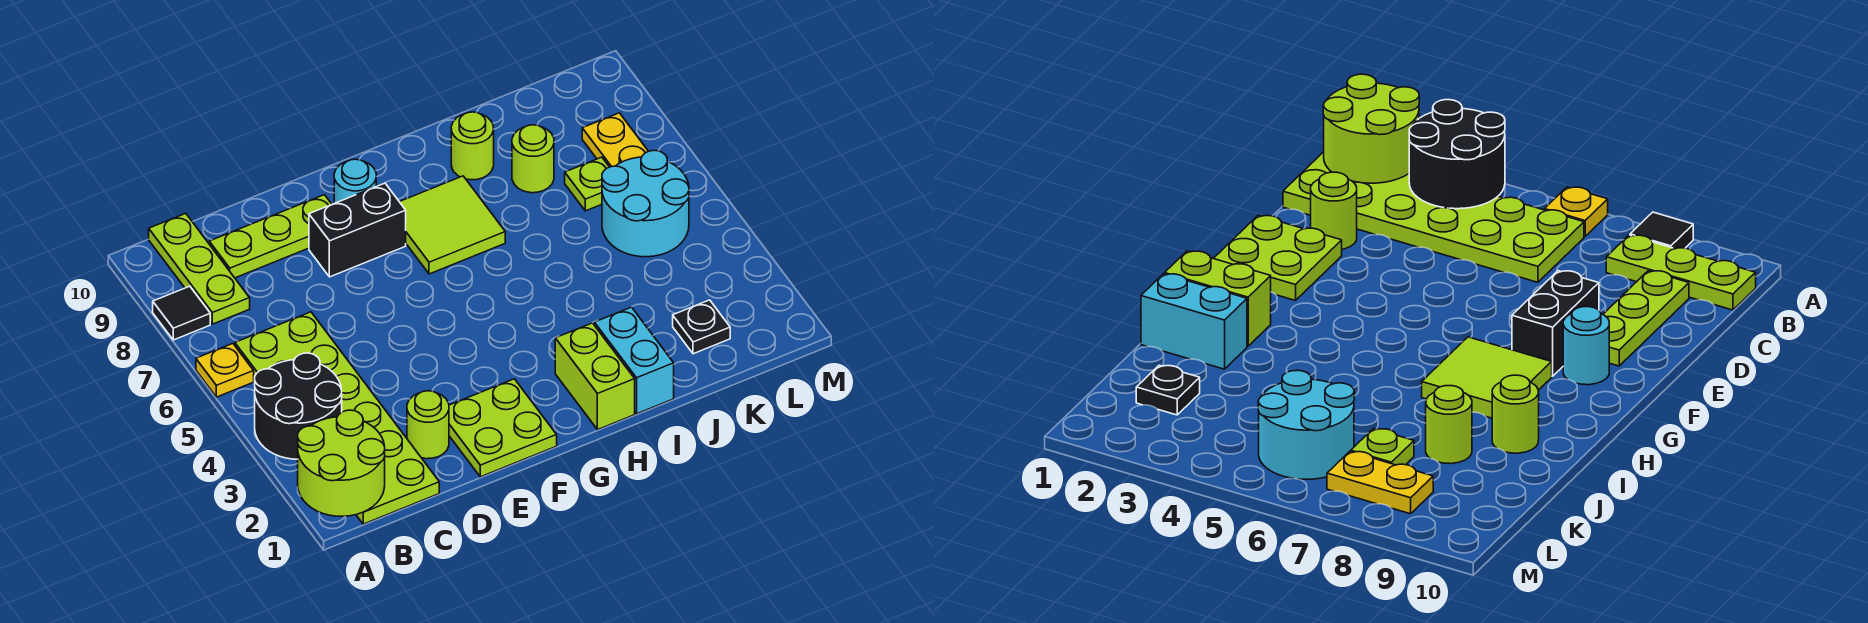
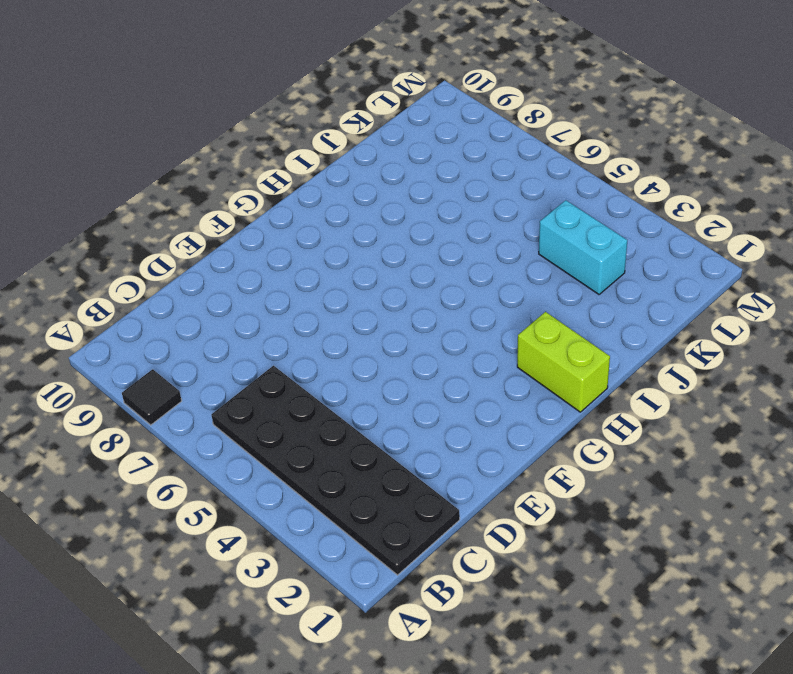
black plate B1:C6 level 1 -> lime plate B1:C6 level 1
cyan brick K3:K4 level 1 -> cyan brick I1:I2 level 1
none -> yellow plate A6 level 1
none -> lime plate B8:B10 level 1
none -> lime plate C9:E9 level 1

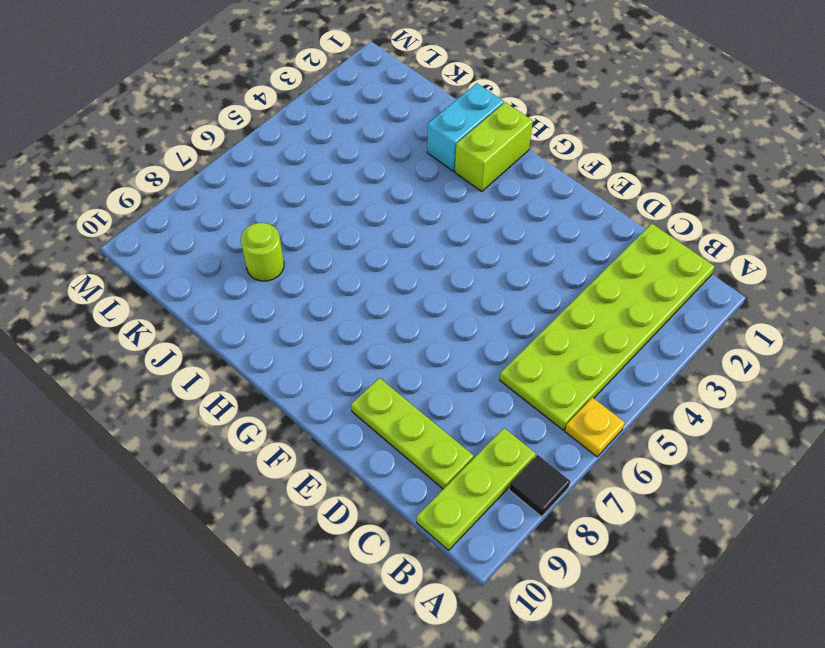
none -> lime round brick D2 level 1
none -> lime plate E1:F2 level 1
none -> black brick E8:F8 level 1

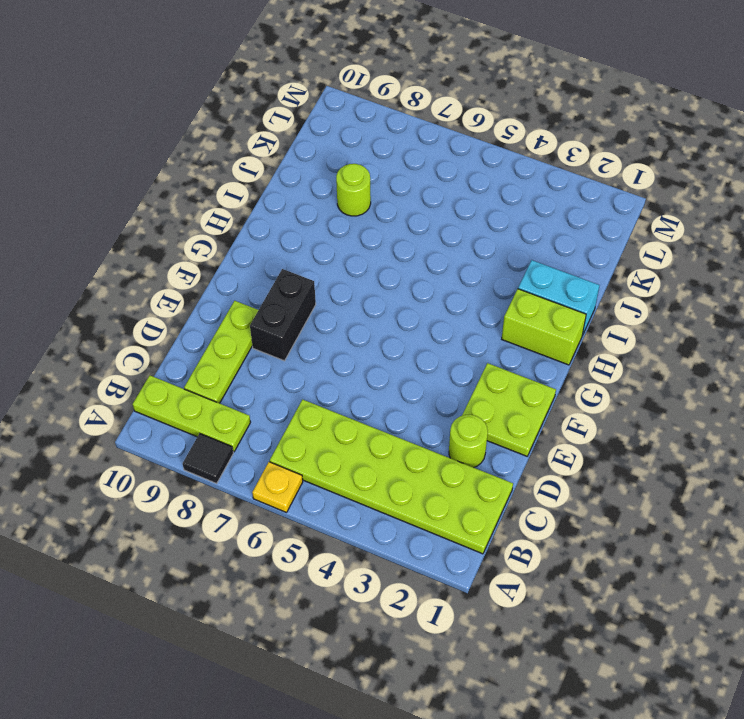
none -> cyan round brick F9 level 1
none -> lime tile G7:H8 level 1
none -> lime round brick I9 level 1

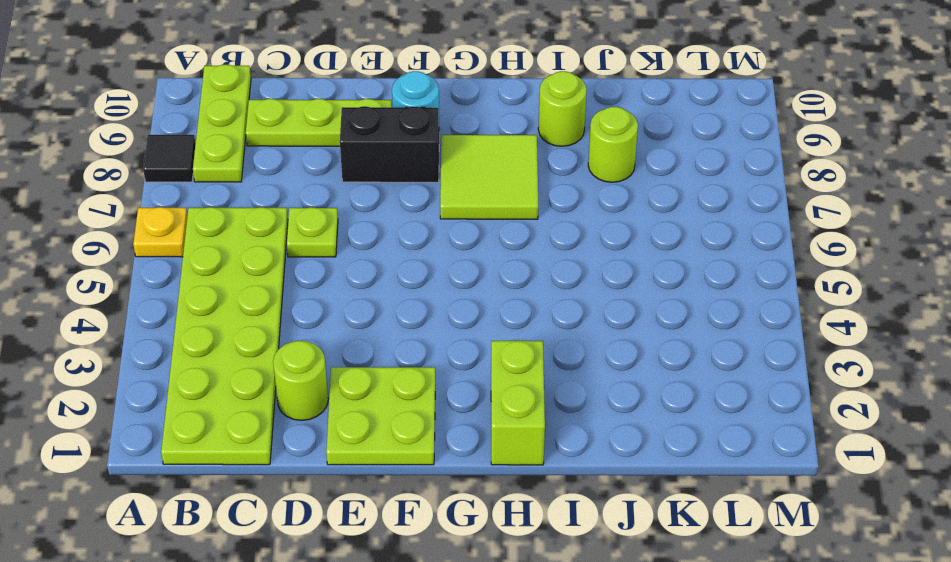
lime plate D6 level 1 -> lime plate K7 level 1
none -> cyan brick I1:I2 level 1
none -> black plate K2 level 1
none -> cyan round brick K5:L6 level 1

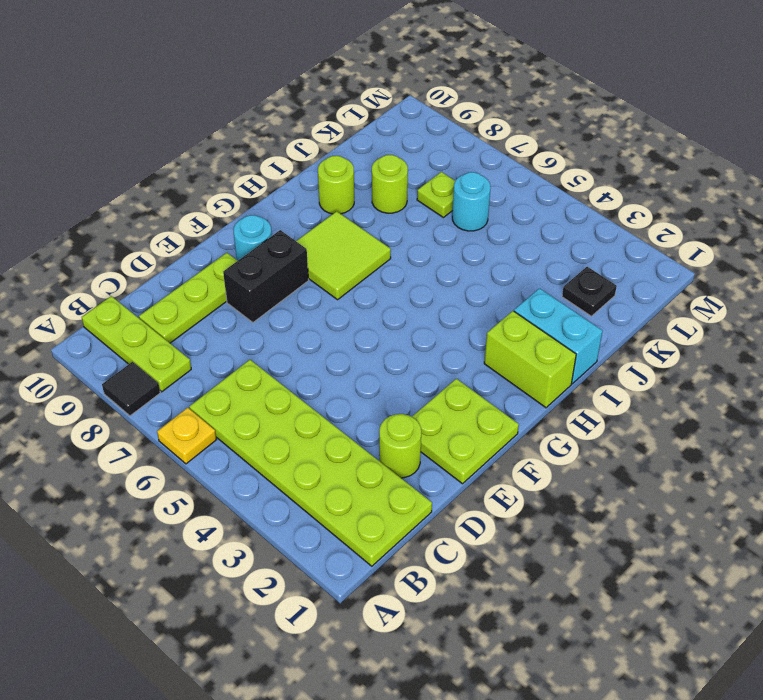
cyan round brick K6 level 1 -> cyan round brick K5:L6 level 1
none -> yellow plate L7:L8 level 1
none -> lime round brick A1:B2 level 2
none -> black round brick A3:B4 level 2

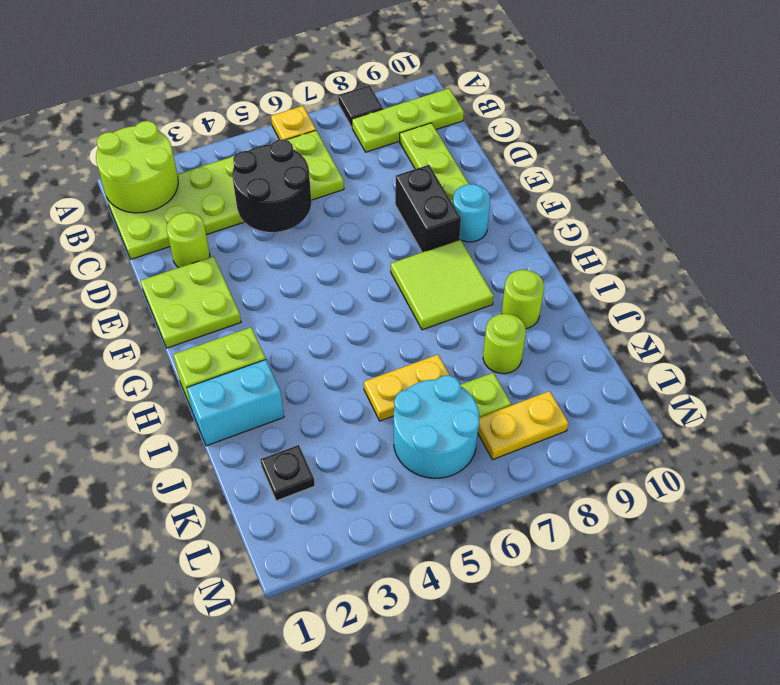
black round brick C4:D5 level 2 -> black round brick A3:B4 level 2
yellow plate J5:J6 level 1 -> none

